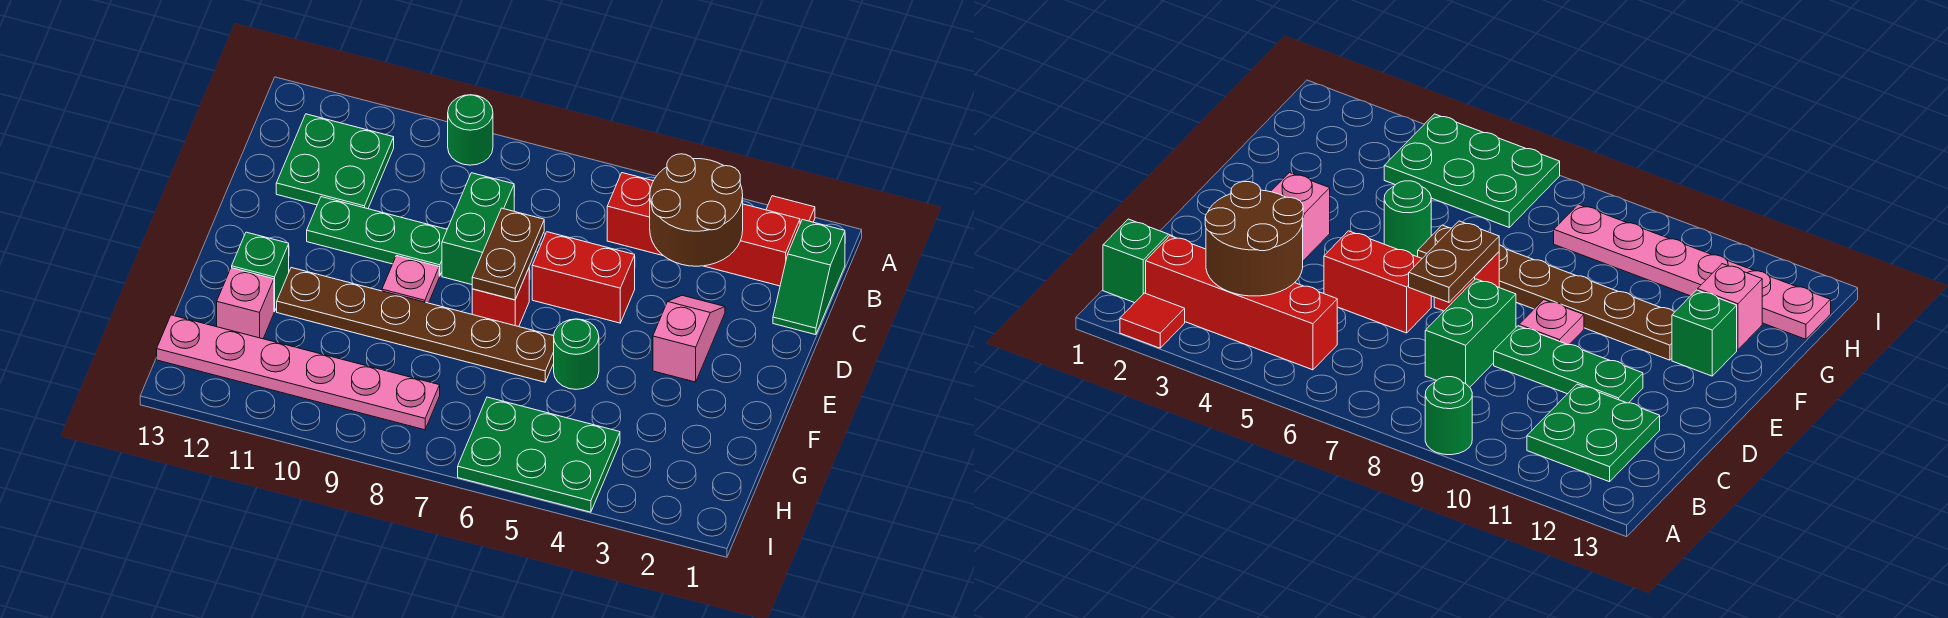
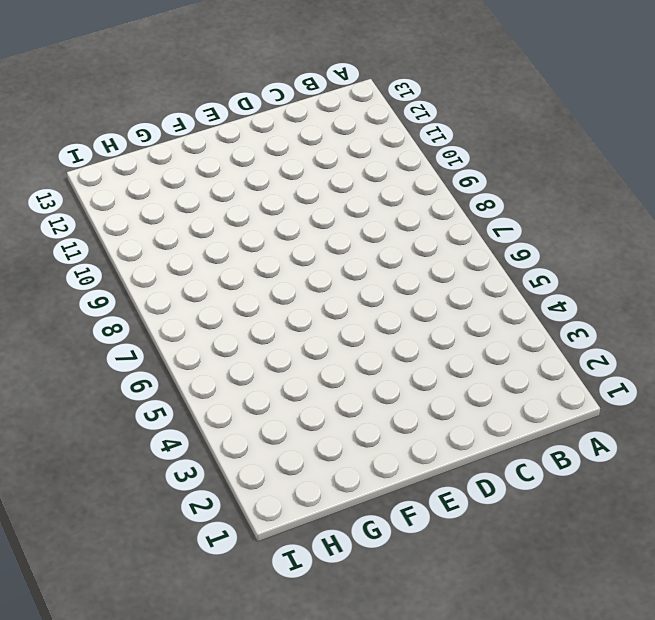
none -> red tile A2 level 1
none -> green round brick A9 level 1
none -> green slope B1:C1 level 1 top B

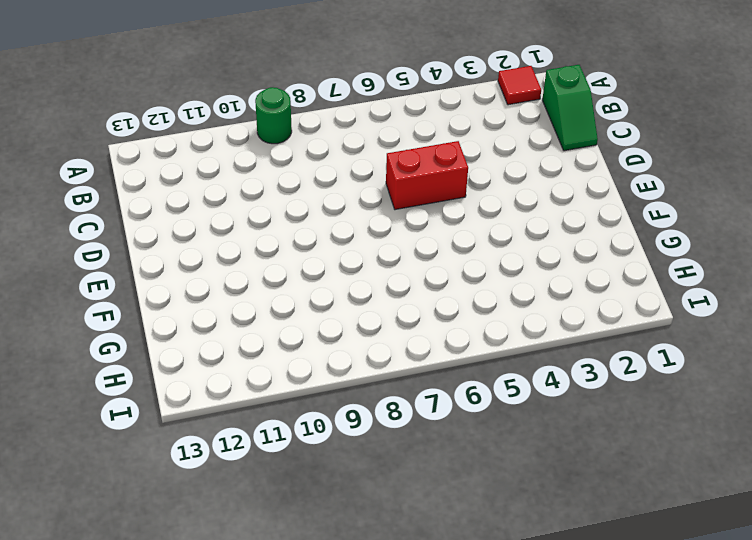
none -> red brick B2:B5 level 1
none -> green plate B11:C12 level 1
none -> green brick C8:D8 level 1

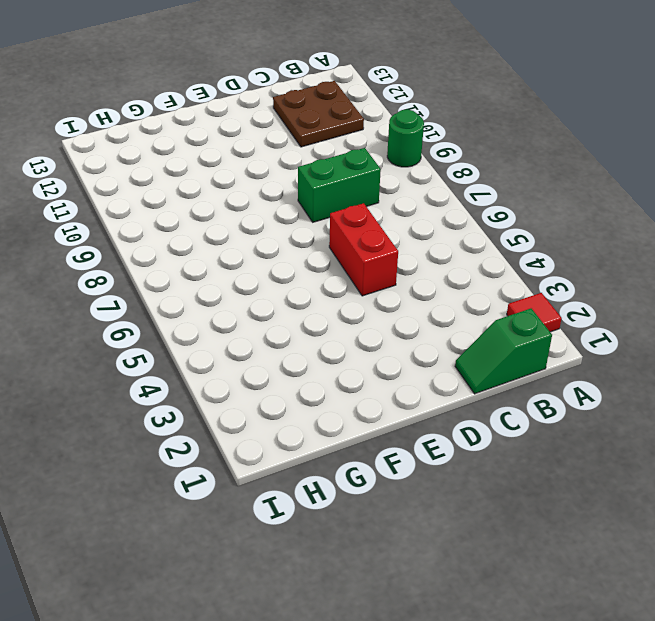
brown plate B11:C12 level 1 -> green plate B11:C12 level 1
none -> red brick B2:B5 level 1
none -> pink slope D3:E3 level 1 top E
none -> green plate D9:D11 level 1

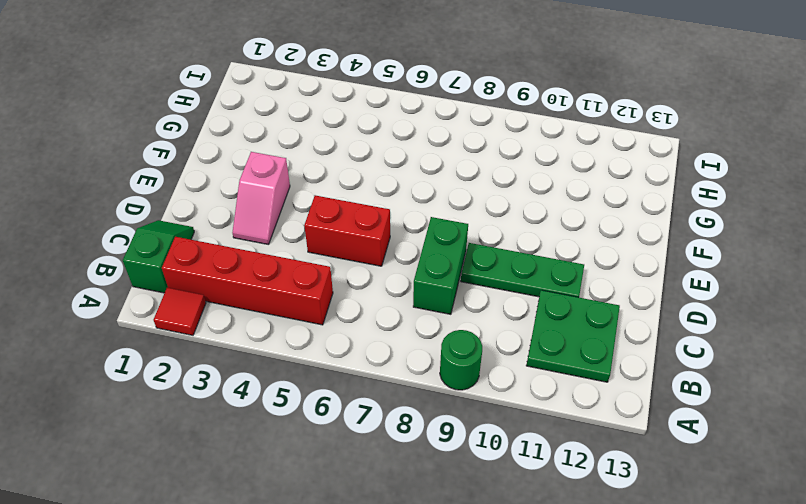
none -> red brick E7 level 1
none -> pink plate E9 level 1
none -> green round brick F5 level 1

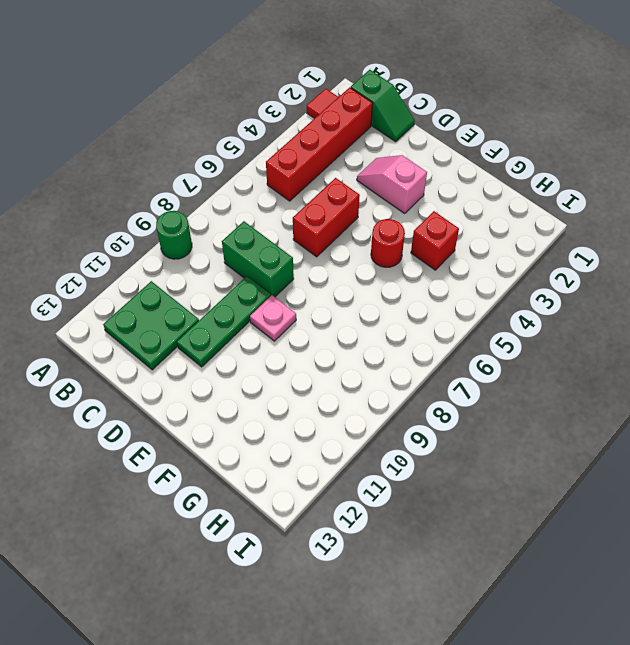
red round brick F5 level 1 -> green round brick F5 level 1
red brick G4 level 1 -> red brick E7 level 1
none -> brown plate F6:F11 level 1
none -> green brick F12 level 1
none -> pink brick G12 level 1

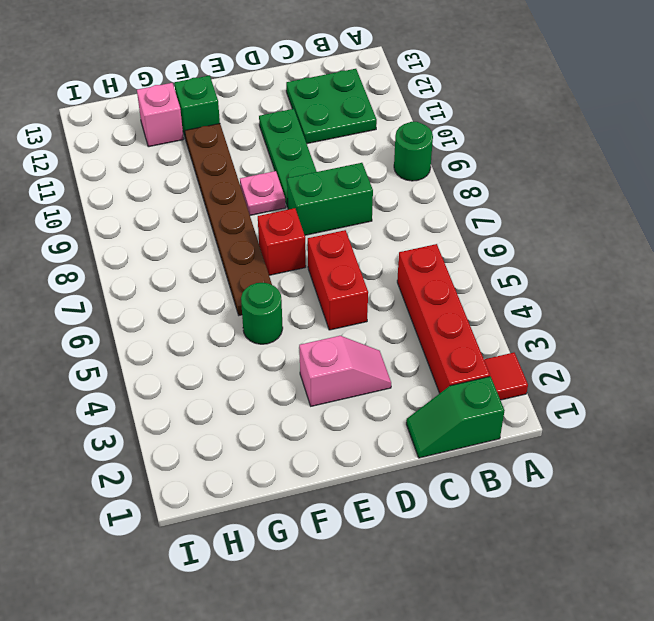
none -> green plate H4:I6 level 1
none -> pink plate H8:H13 level 1
none -> brown round brick B3:C4 level 2

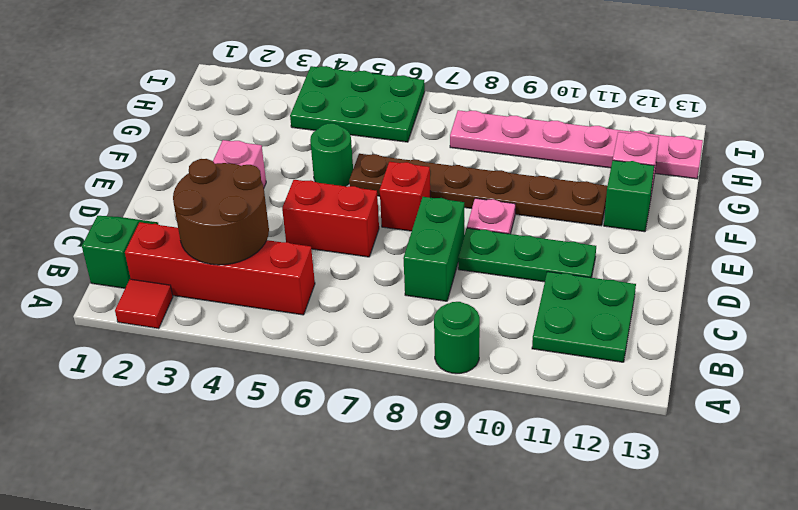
none -> brown plate D7:E7 level 2

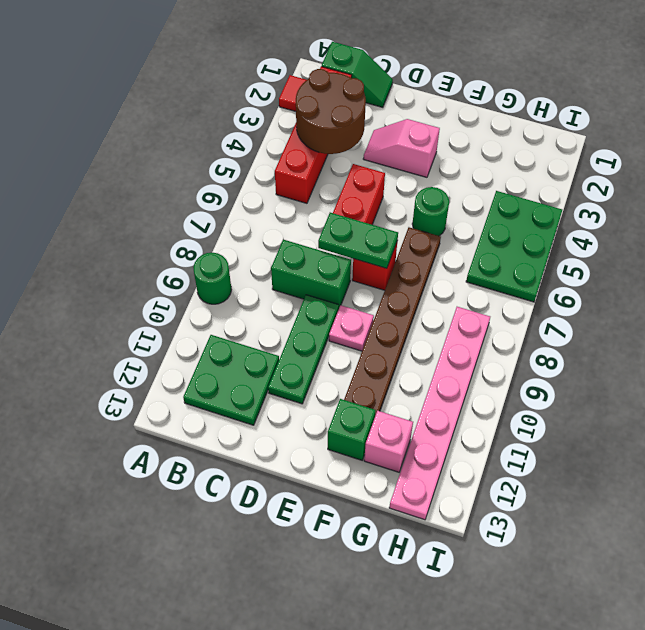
green plate D7:E7 level 2 -> brown plate D7:E7 level 2

